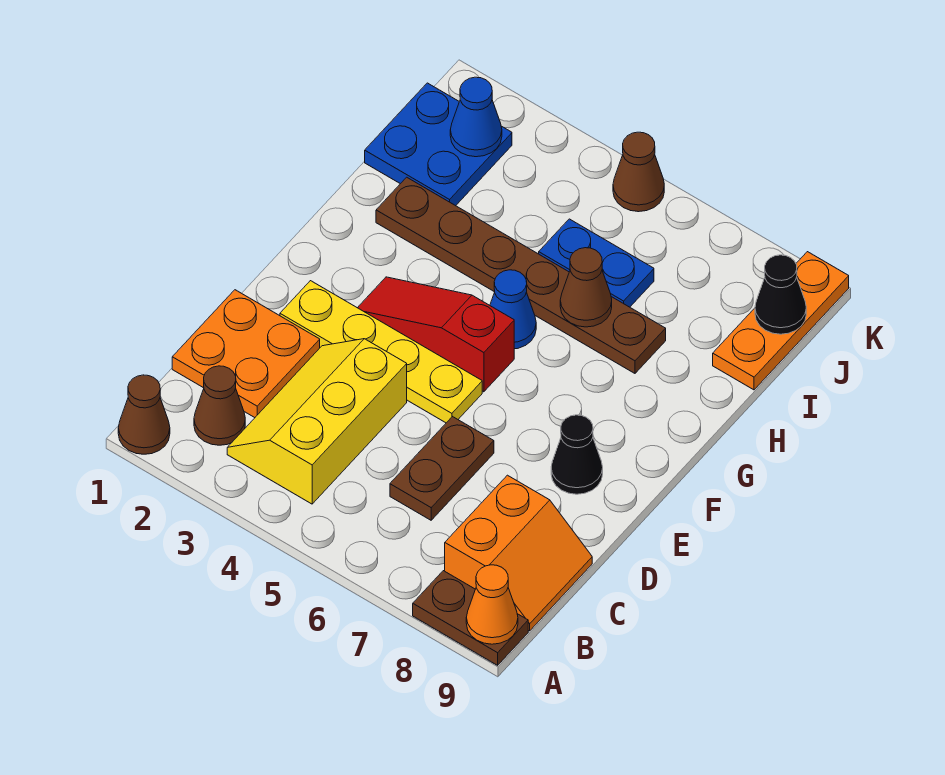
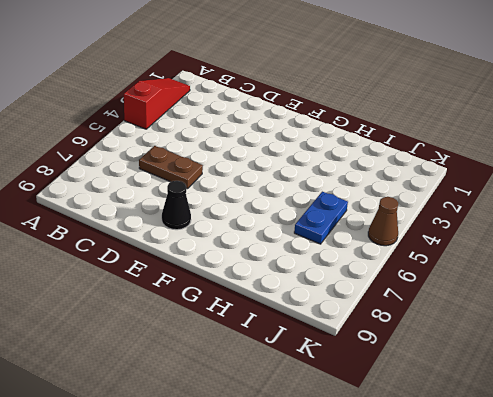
red slope A2:A4 level 1 top 4 -> red slope F3:F5 level 1 top 5
none -> brown cone A1 level 1
none -> brown plate A8:A9 level 1
none -> brown cone B2 level 1

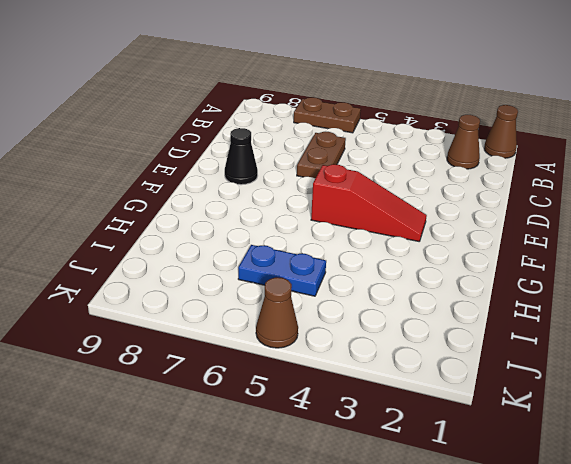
brown plate A6:A7 level 1 -> brown plate A8:A9 level 1
none -> yellow slope B3:D4 level 1 top 4
none -> orange slope B8:C9 level 1 top 8
none -> orange plate C1:D2 level 1

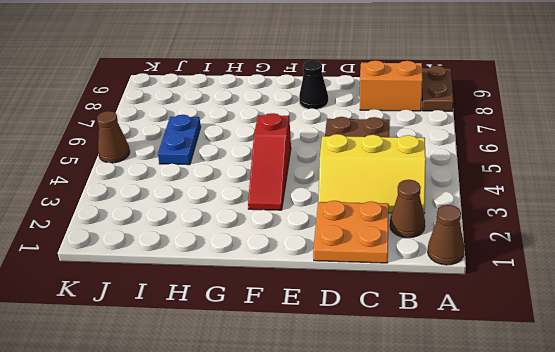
none -> yellow plate E2:E5 level 1
none -> blue cone G5 level 1
none -> brown plate H2:H7 level 1

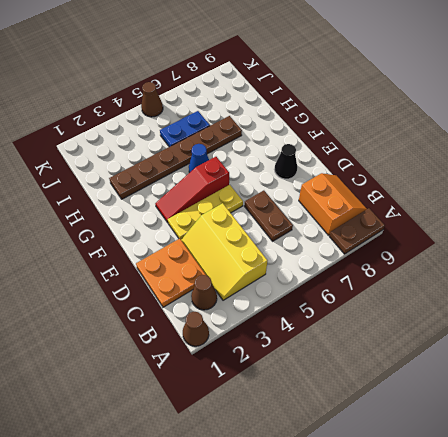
yellow plate E3:E5 level 1 -> yellow plate E2:E5 level 1
none -> blue plate I1:J2 level 1
none -> orange plate I9:K9 level 1
none -> orange cone A9 level 2

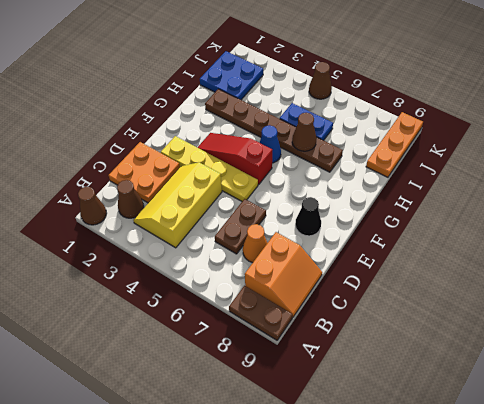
orange cone C7 level 1 -> orange cone A9 level 2
none -> blue cone J2 level 2
none -> black cone J9 level 2

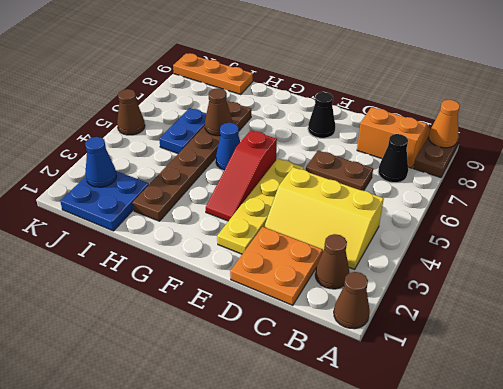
black cone B7 level 1 -> black cone J9 level 2

